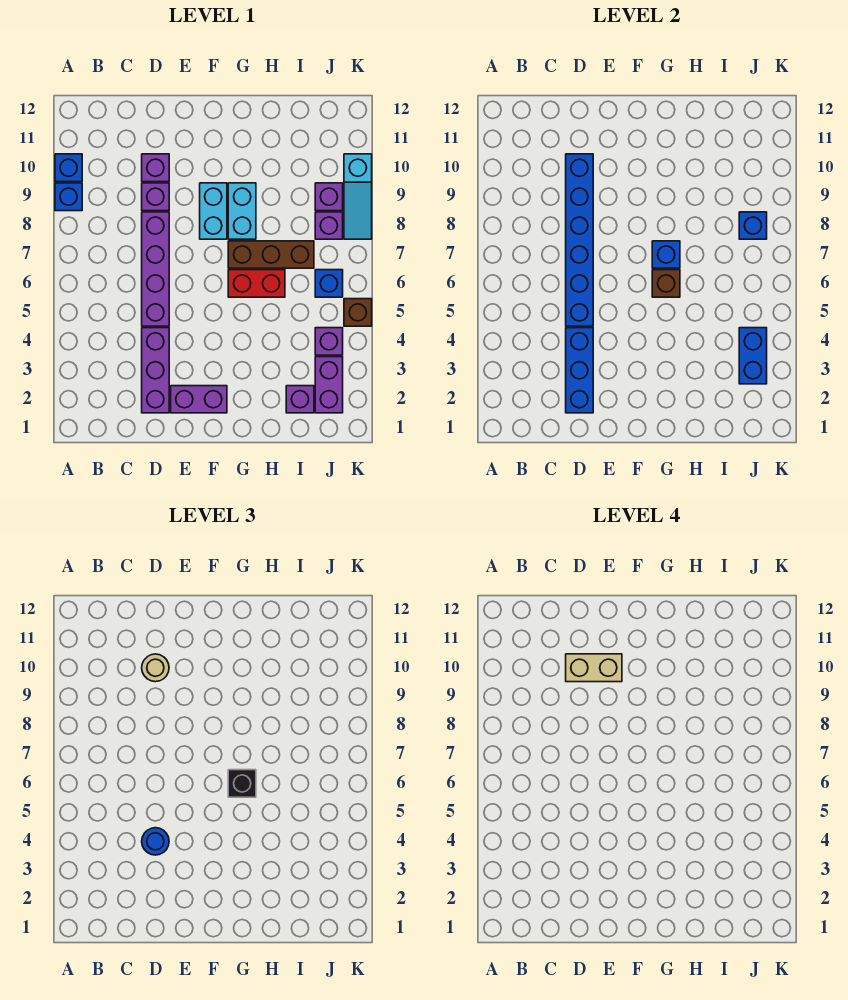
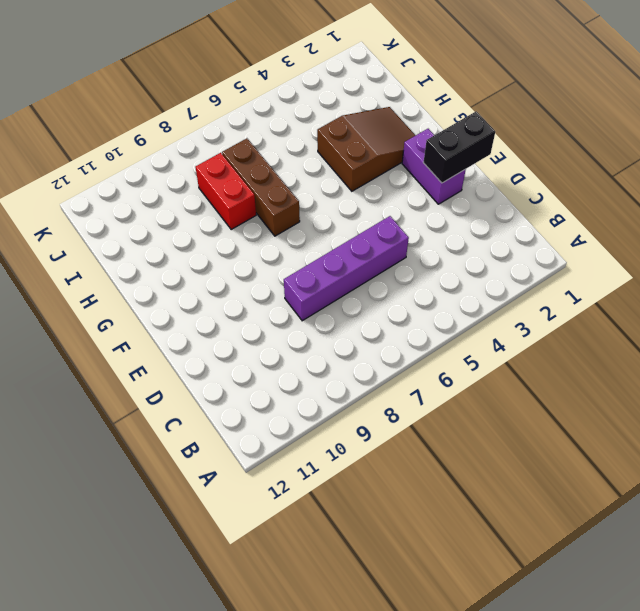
black brick E1:E2 level 2 -> none
brown slope G2:H4 level 1 top 4 -> none
red brick H8:I8 level 1 -> red brick G6:H6 level 1
none -> blue brick A9 level 1
none -> blue brick A10 level 1
none -> purple brick D2:D4 level 1

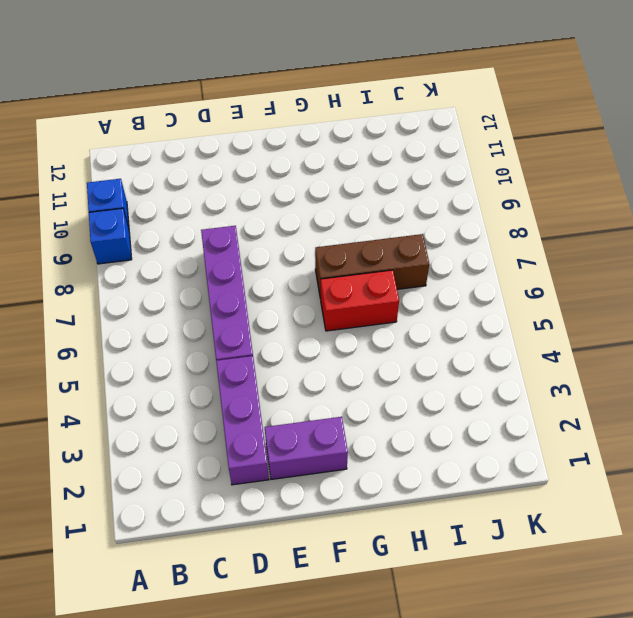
none -> purple brick D9 level 1
none -> purple brick D10 level 1
none -> cyan brick F8:F9 level 1

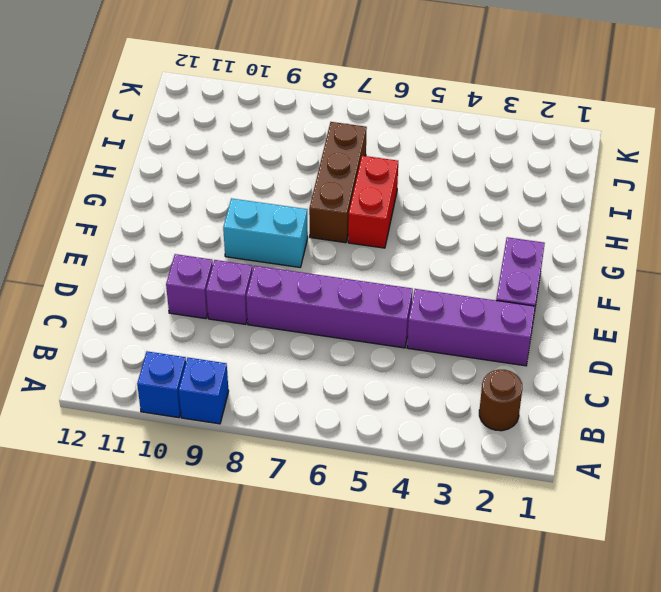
brown round brick B2 level 1 -> none
none -> cyan brick G8:G9 level 1
none -> purple brick I2 level 1
none -> purple brick J2:J3 level 1

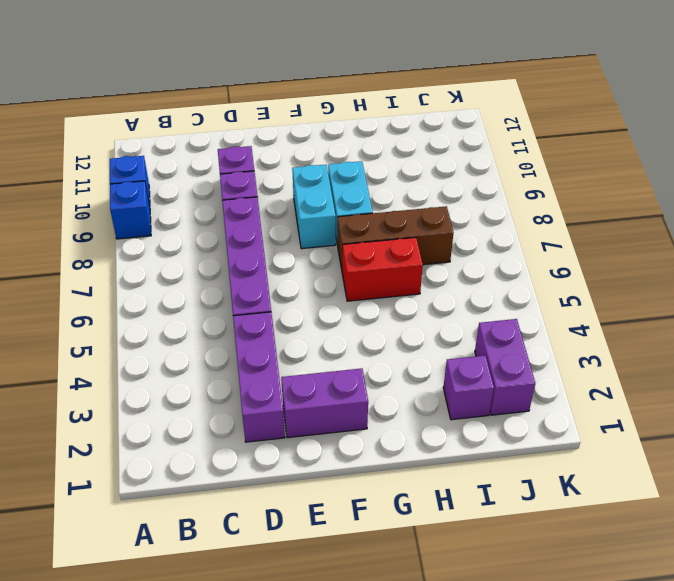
none -> purple brick J4 level 1
none -> blue brick J6 level 1
none -> purple brick J8 level 1

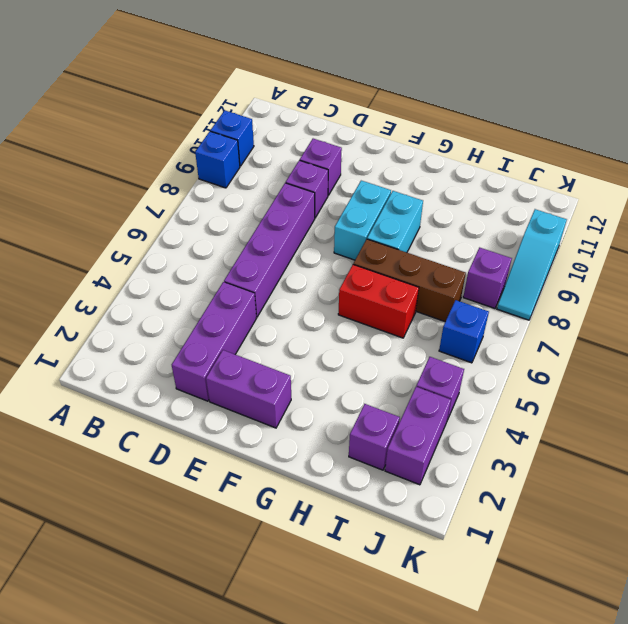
none -> purple brick J9 level 1
none -> brown brick K5 level 1
none -> blue brick D2:D4 level 2

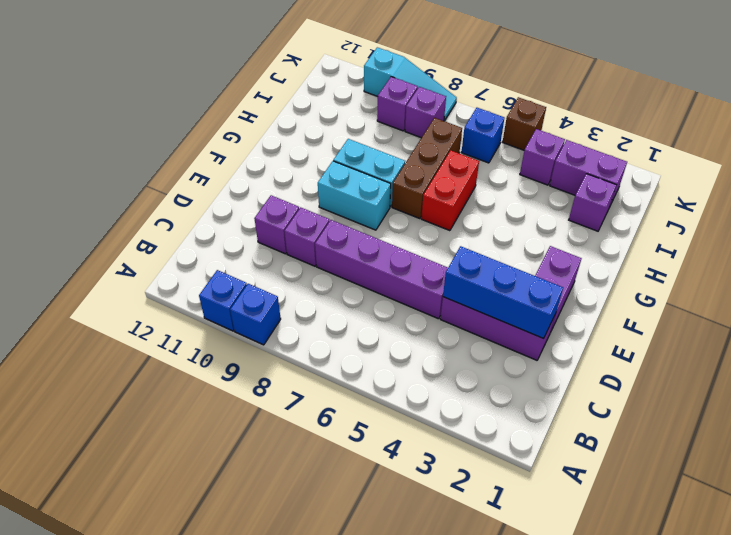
none -> blue brick D5:D10 level 2
none -> brown brick G6 level 2
none -> blue brick G7 level 2

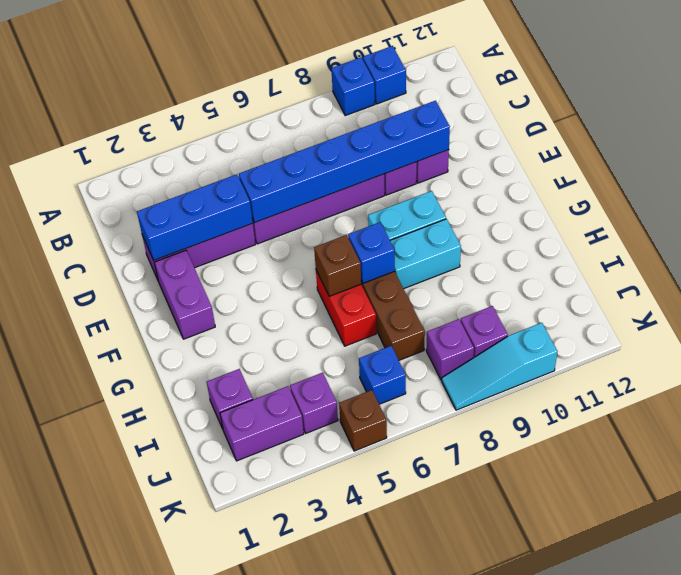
none -> blue brick J3:J4 level 2
none -> blue brick J8 level 2
none -> blue round brick D4 level 3

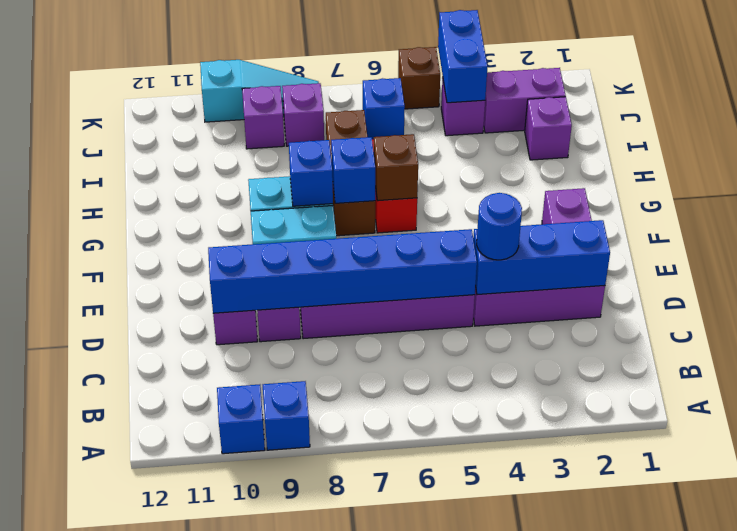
blue brick G8 level 2 -> blue brick J8 level 2
blue brick J4:K4 level 2 -> blue brick J3:J4 level 2
none -> tan round brick D10 level 3
none -> black brick G6 level 3
none -> tan brick D10:E10 level 4

